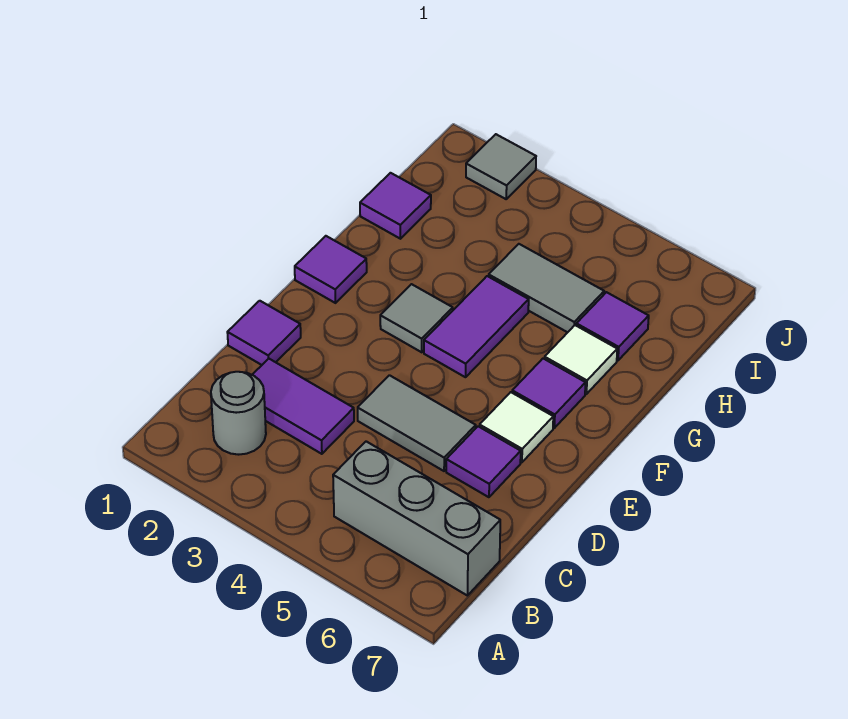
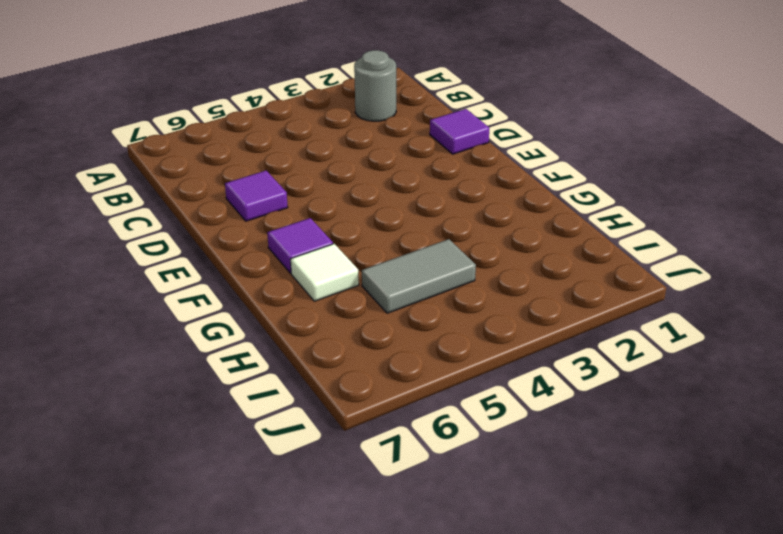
none -> grey brick B5:B7 level 1
none -> purple tile C2:C3 level 1
none -> grey tile D4:D5 level 1

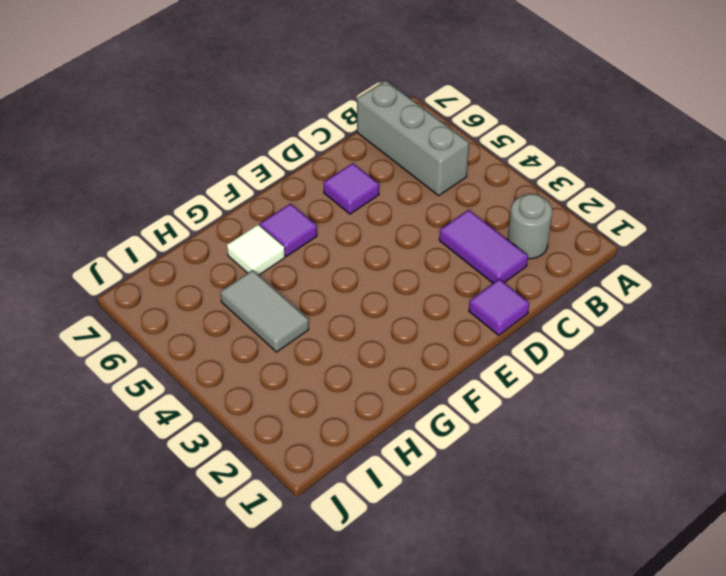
none -> grey tile D4:D5 level 1
none -> white tile E6 level 1
none -> purple tile F1 level 1

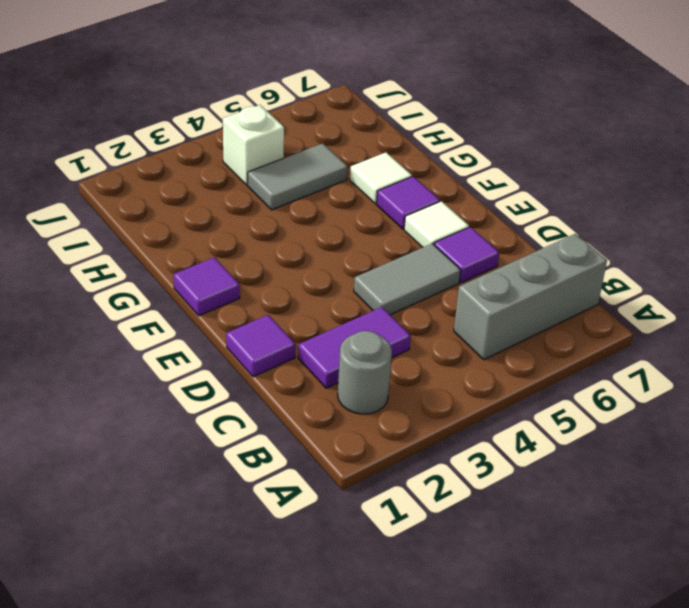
white brick I4 level 1 -> none
none -> grey tile F3 level 1
none -> purple tile F4:G4 level 1
none -> purple tile H1 level 1

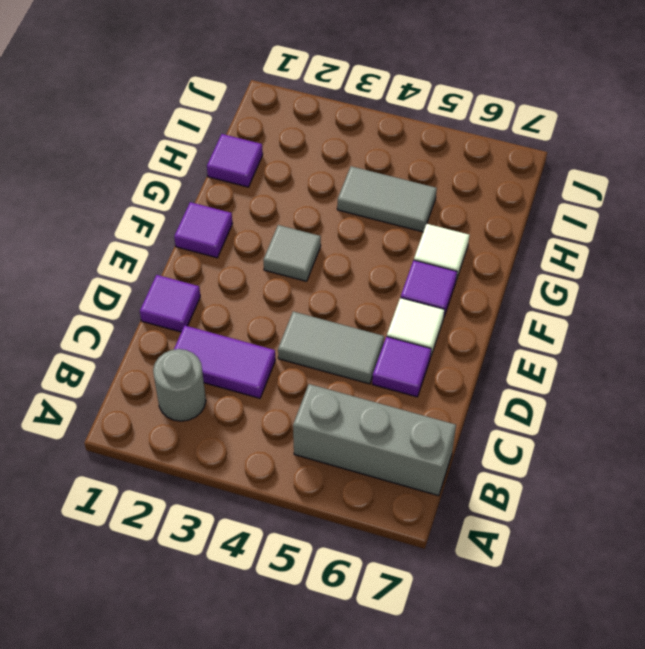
none -> purple tile F4:G4 level 1
none -> purple tile H6 level 1
none -> grey tile J2 level 1

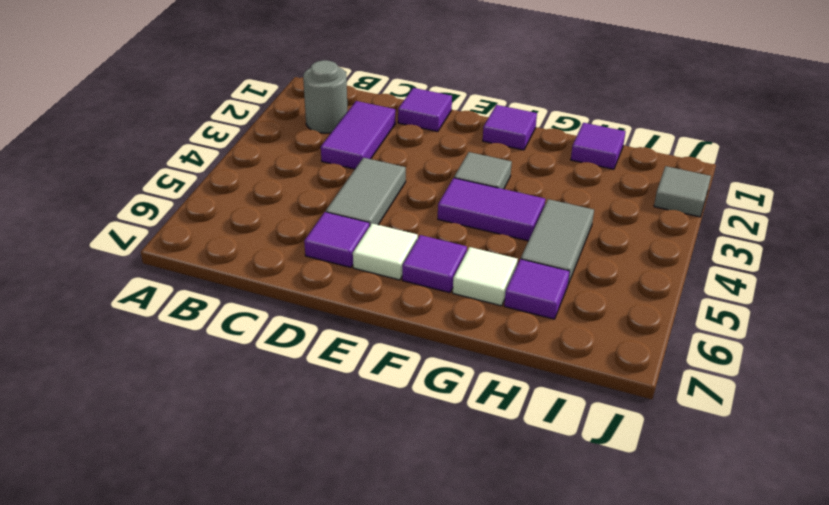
none -> grey brick B5:B7 level 1

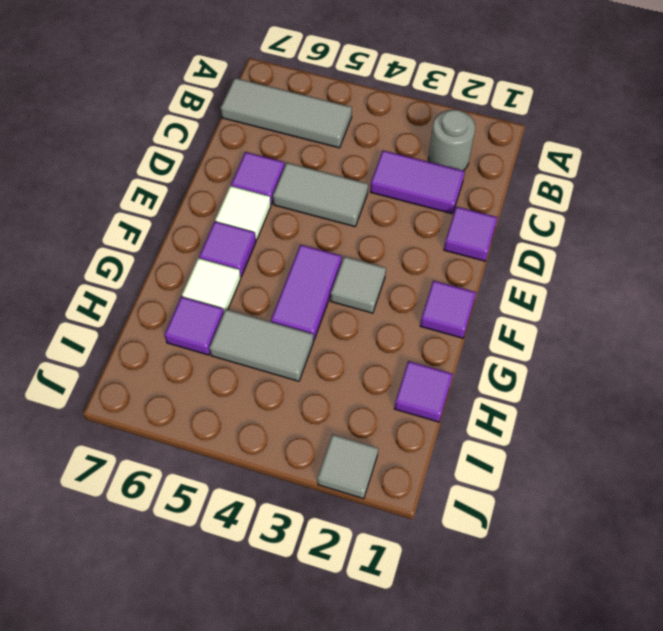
grey tile B5:B7 level 1 -> grey brick B5:B7 level 1

